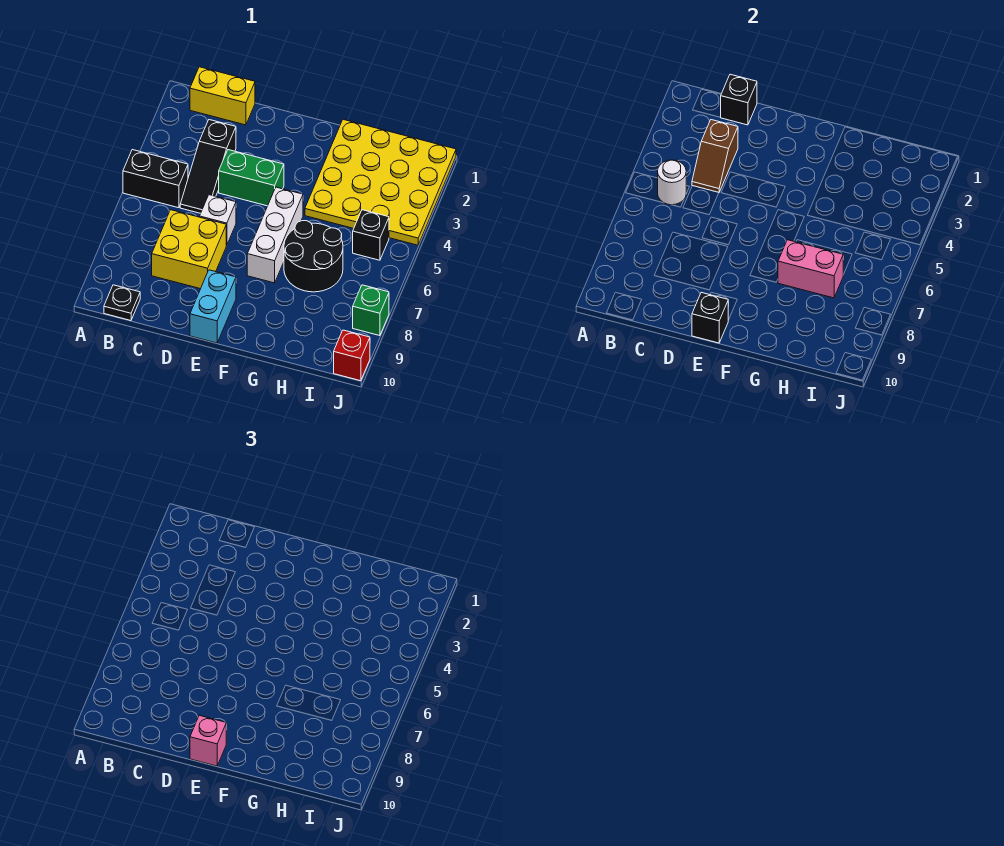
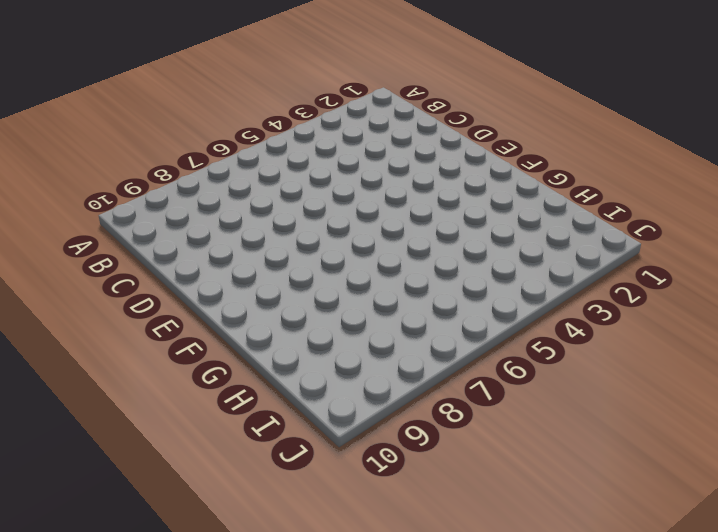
none -> black brick A5:B5 level 1
none -> yellow brick B1:C1 level 1
none -> black plate B10 level 1

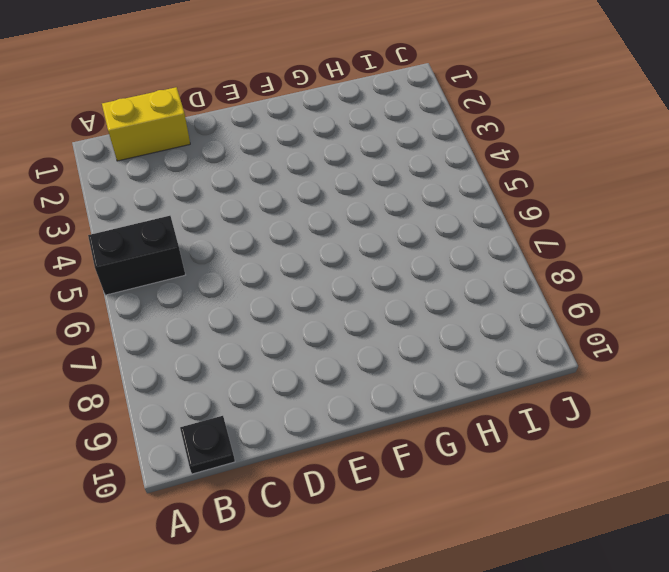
none -> black slope C3:C5 level 1 top 3
none -> yellow brick C7:D8 level 1
none -> green brick D4:E4 level 1

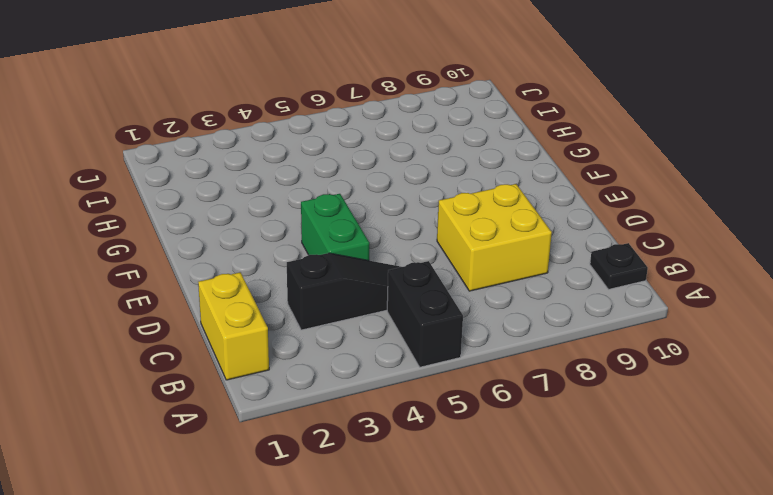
none -> white brick D6 level 1
none -> cyan brick E9:E10 level 1
none -> white brick F5:F7 level 1

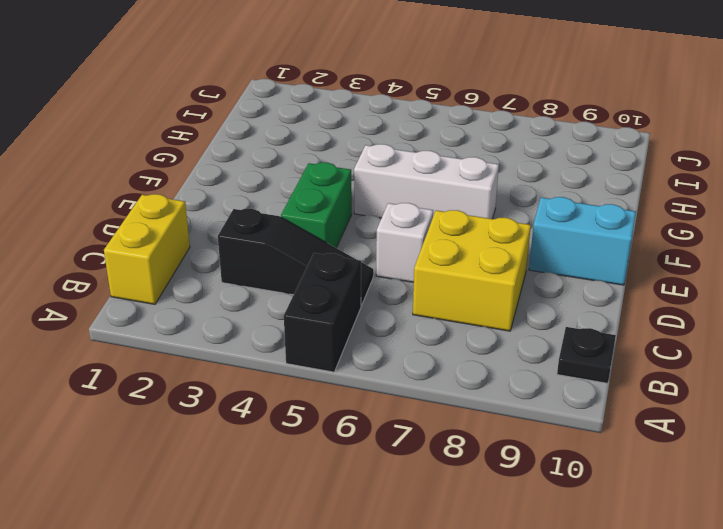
none -> yellow plate G1:J4 level 1
none -> black round brick G6:H7 level 1
none -> black brick I5 level 1

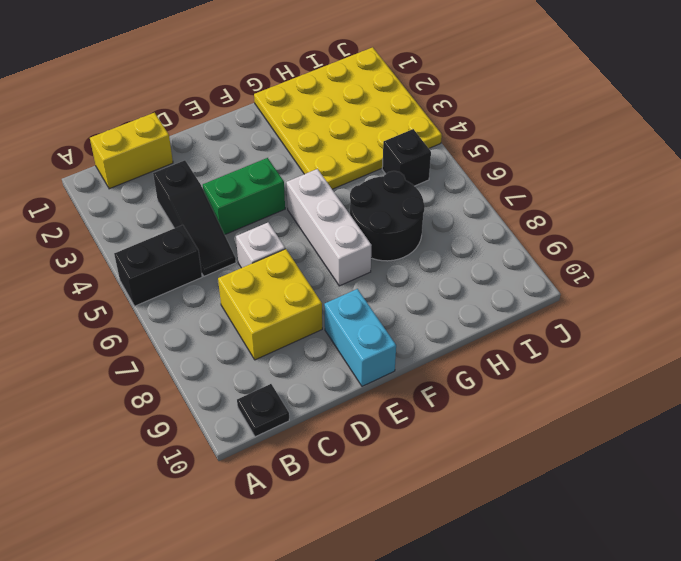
none -> green brick J8 level 1
none -> red brick J10 level 1
none -> white round brick B5 level 2

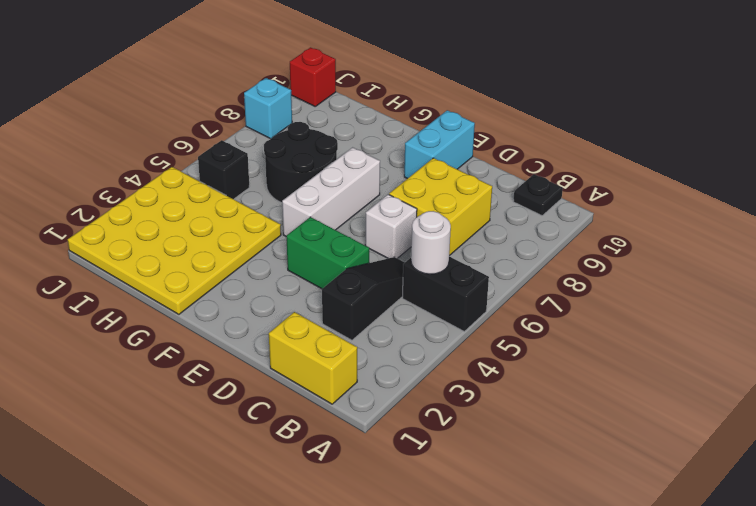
cyan brick J8 level 1 -> green brick J8 level 1
none -> black brick C1 level 2
none -> brown slope C3:C4 level 2 top 3
none -> black brick E10 level 2

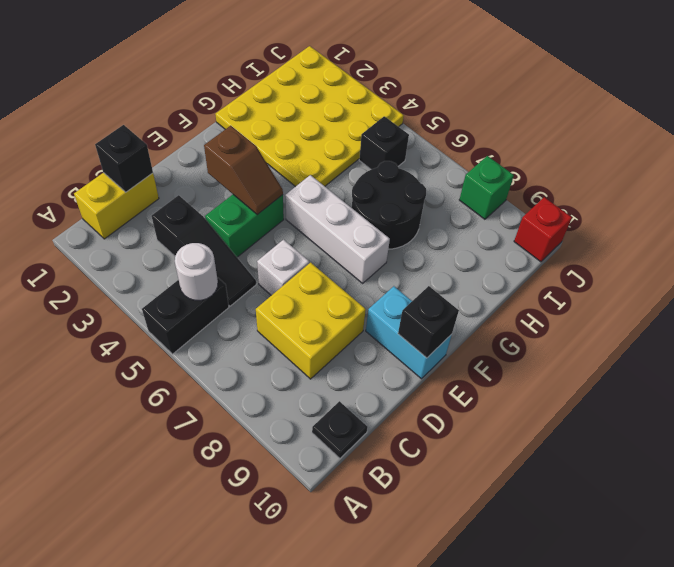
brown slope E3:E4 level 2 top 3 -> brown slope C3:C4 level 2 top 3
none -> pink brick G7:H7 level 2
none -> pink brick E10 level 3

